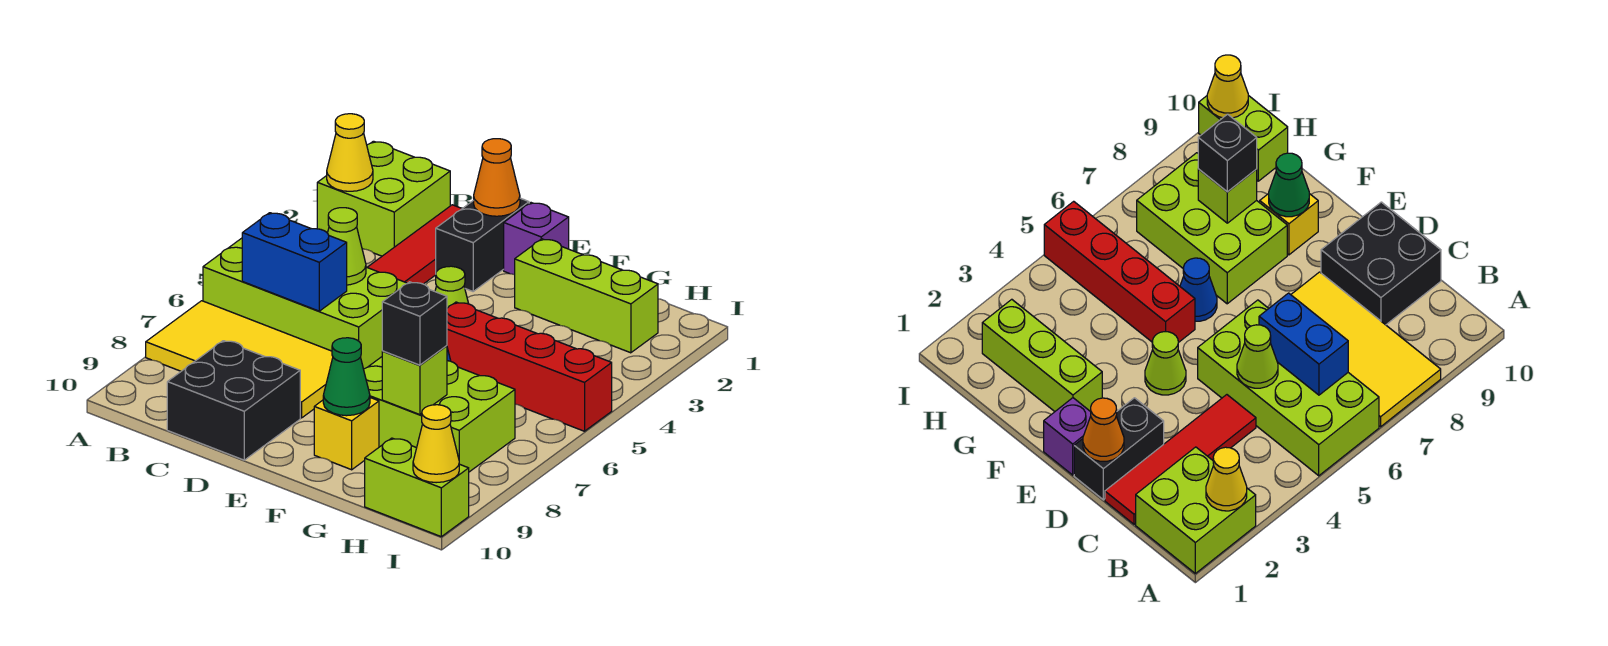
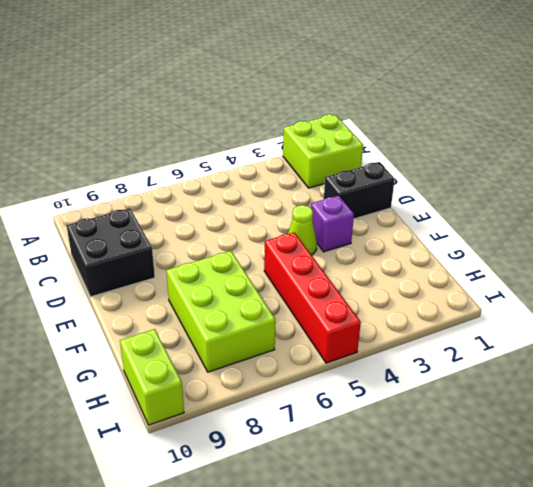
purple brick E3 level 1 -> purple brick E1 level 1
none -> lime brick A5:D6 level 1
none -> yellow tile A7:D8 level 1
none -> red tile C1:C4 level 1

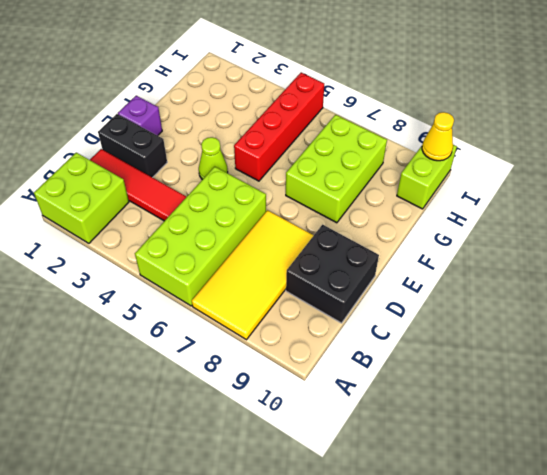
none -> lime brick F2:H2 level 1
none -> blue cone F6 level 1
none -> yellow brick F9 level 1

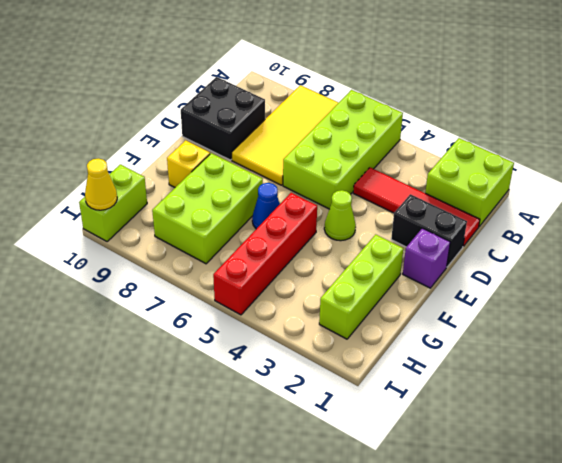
none -> yellow cone A2 level 2
none -> blue brick B6:C6 level 2
none -> lime cone C5 level 2

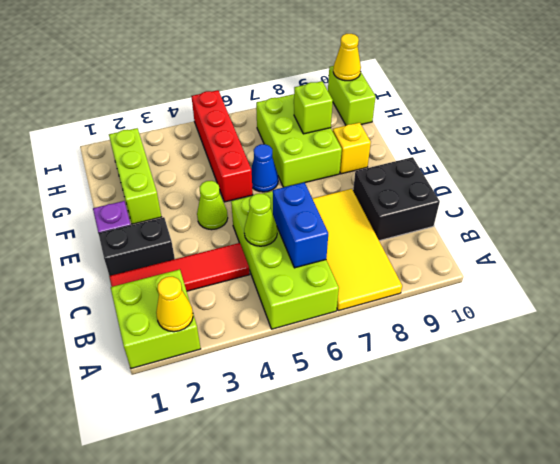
none -> orange cone D1 level 2
none -> green cone F9 level 2
none -> black brick G8 level 3

